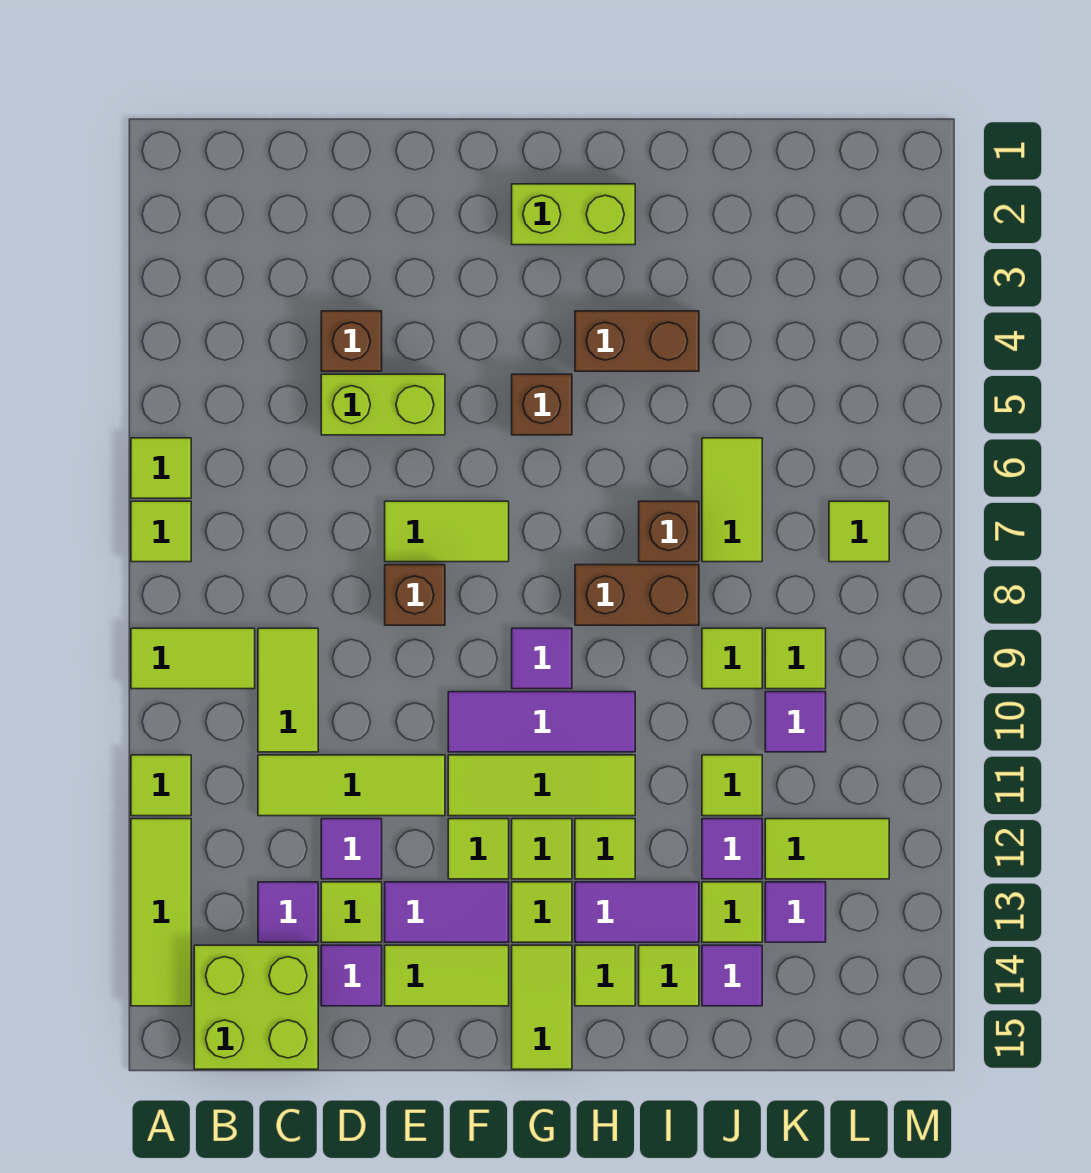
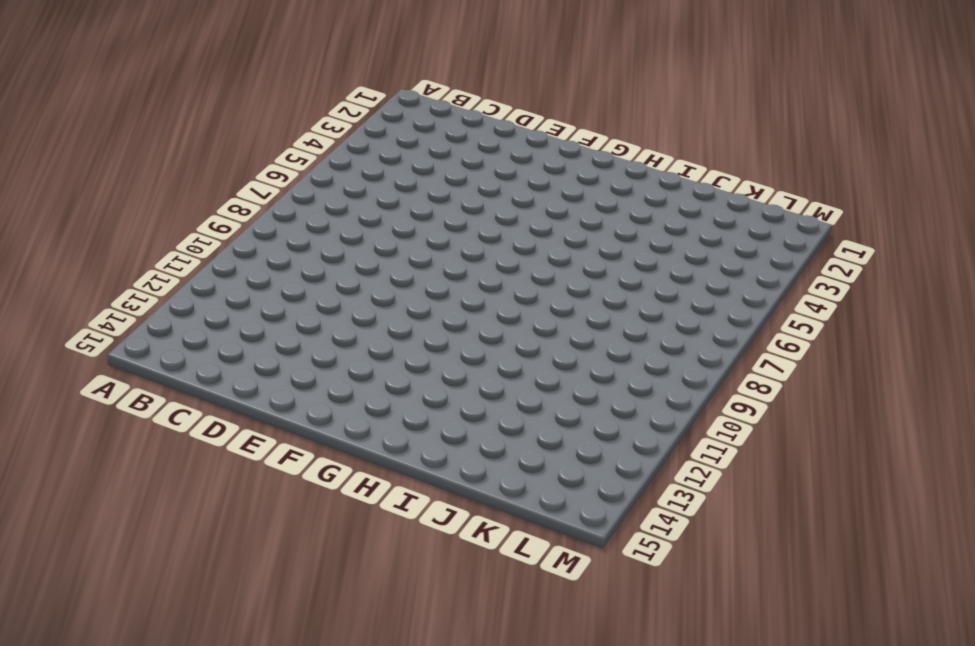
none -> lime tile A6 level 1
none -> lime tile A7 level 1
none -> lime tile A9:B9 level 1
none -> lime tile A11 level 1

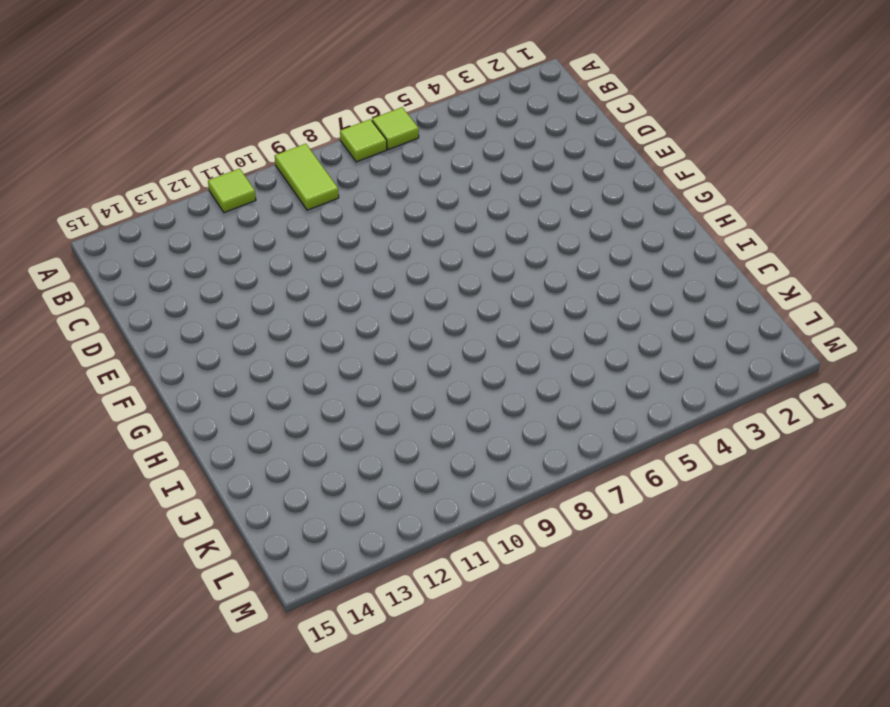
none -> lime tile A12:A14 level 1
none -> lime brick B14:C15 level 1
none -> lime tile C9:C10 level 1
none -> lime tile C11:E11 level 1

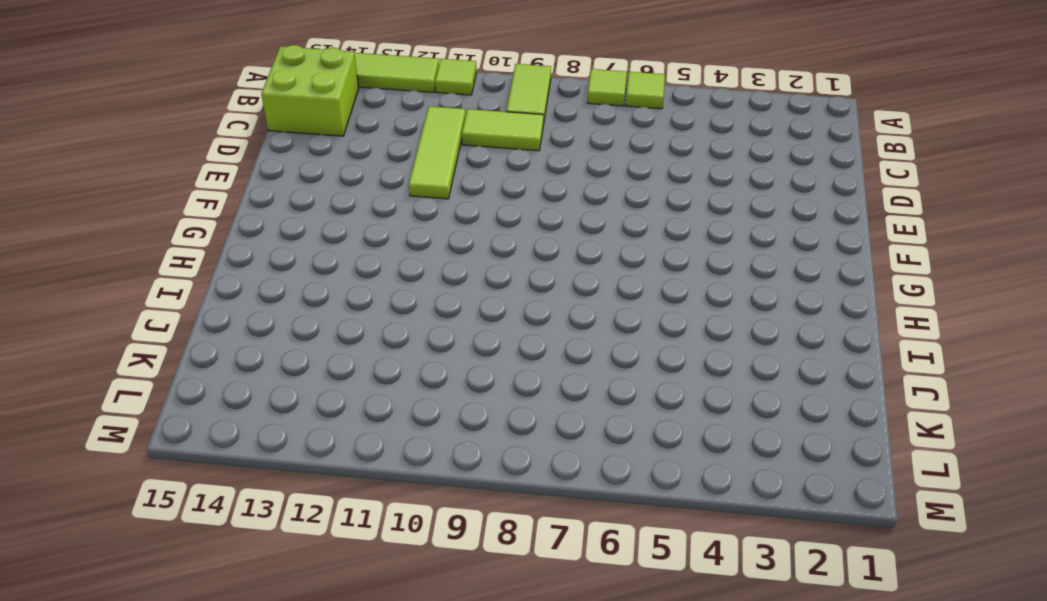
none -> purple tile C13 level 1
none -> brown brick D4 level 1
none -> lime brick D5:E5 level 1
none -> purple tile D12 level 1

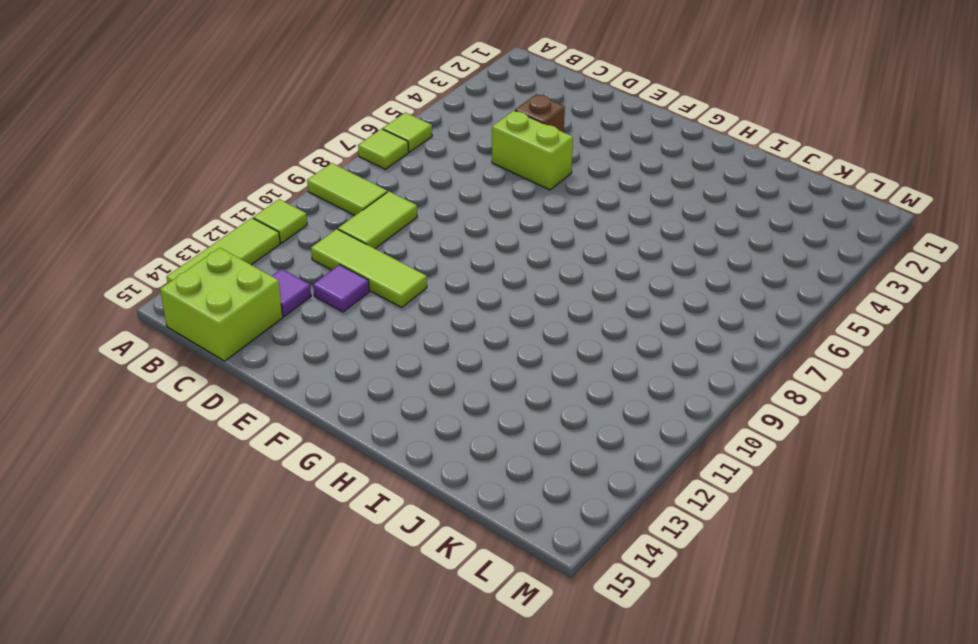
none -> lime tile D13 level 1
none -> purple tile D14 level 1
none -> lime tile E7:F7 level 1
none -> brown brick E8 level 1

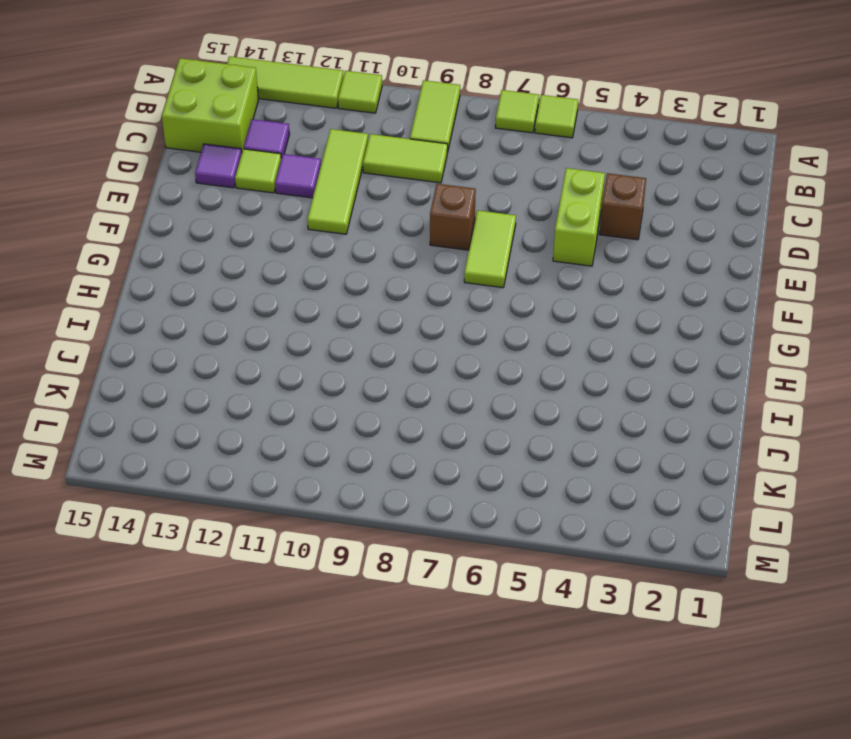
none -> purple tile E13:F13 level 1
none -> lime tile E14:F14 level 1
none -> purple tile F10:H10 level 1
none -> lime tile F11:H11 level 1

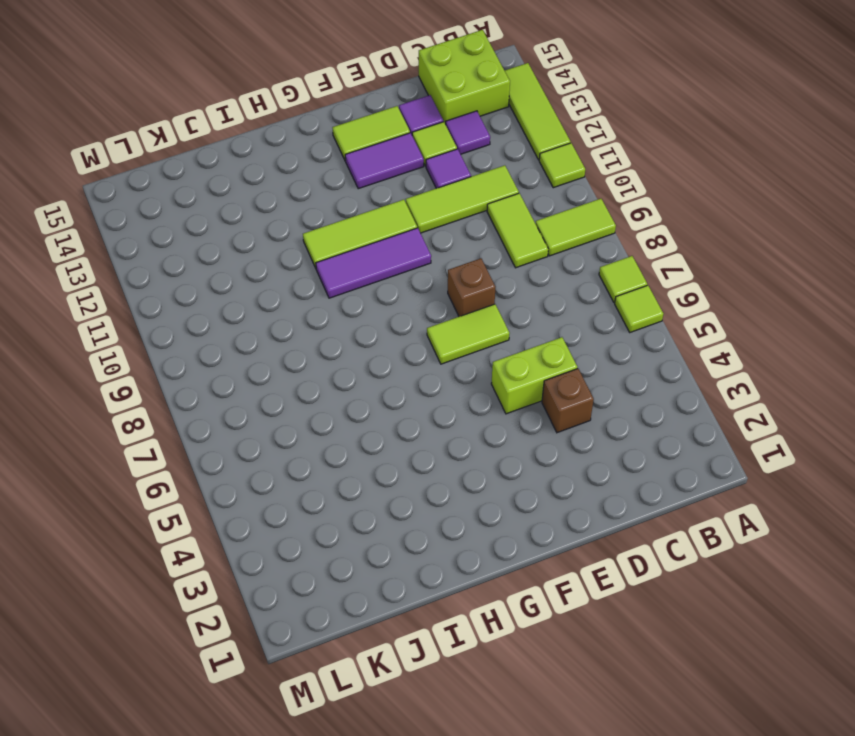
none -> lime tile F12 level 1
none -> lime brick G2:H2 level 1
none -> brown brick G5 level 1
none -> purple tile G9 level 1

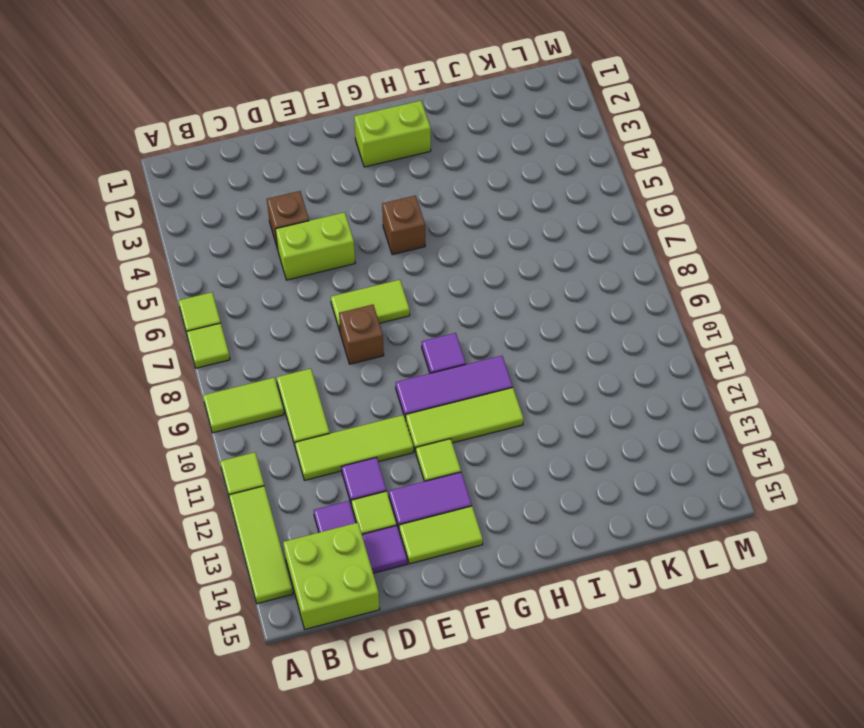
none -> lime tile G12 level 1
none -> lime tile G13 level 1
none -> lime tile G14:G15 level 1
none -> brown brick H4:I4 level 1

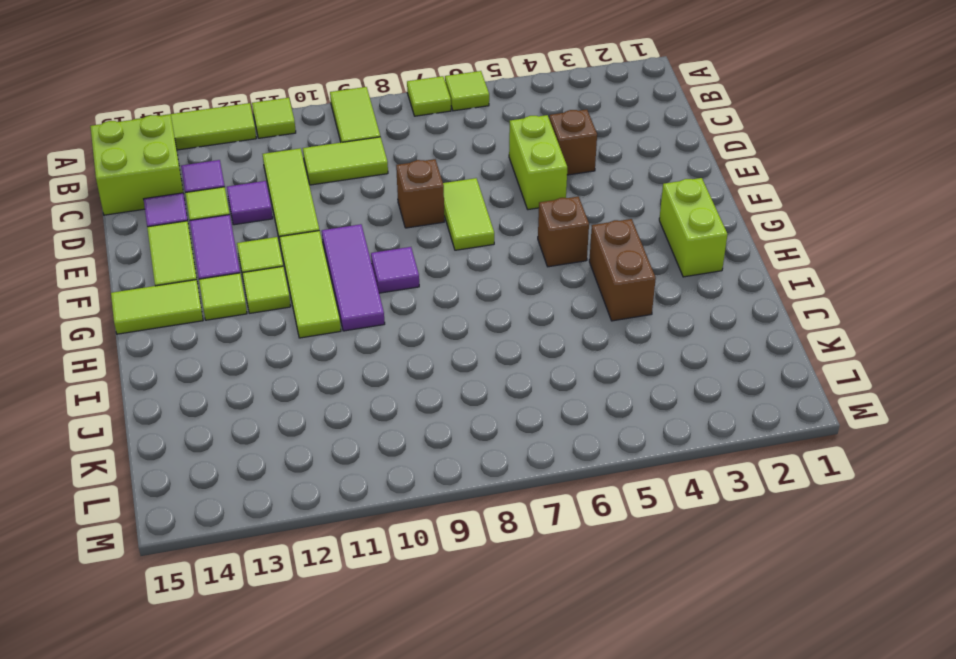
none -> brown brick H8:I8 level 1
none -> lime tile H12 level 1
none -> purple tile H13:I13 level 1
none -> lime tile H14 level 1

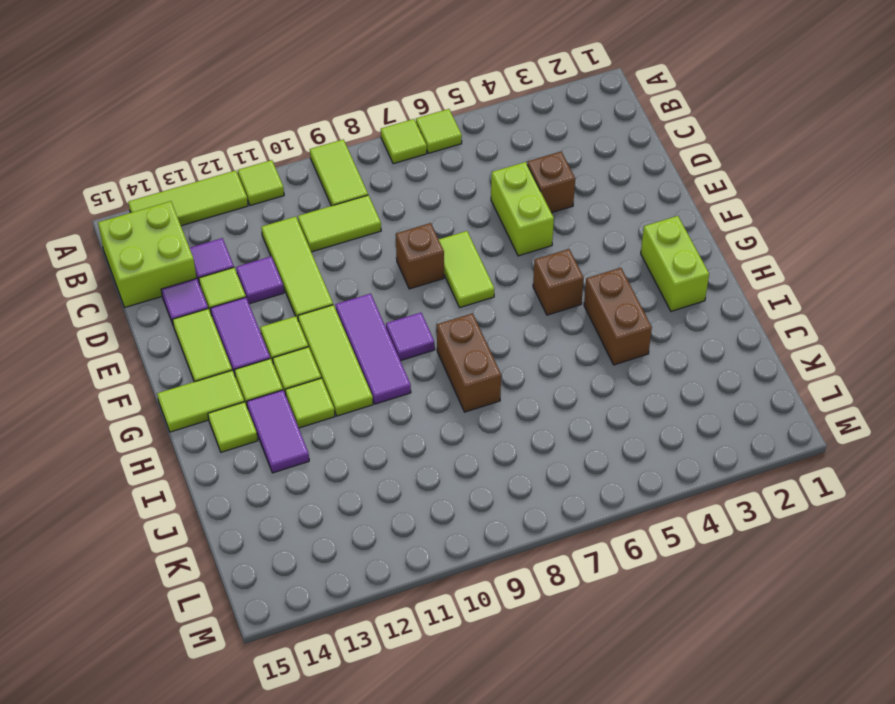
none -> brown brick I7 level 1
none -> lime tile I14 level 1
none -> lime tile J6:J7 level 1
none -> lime tile J9 level 1

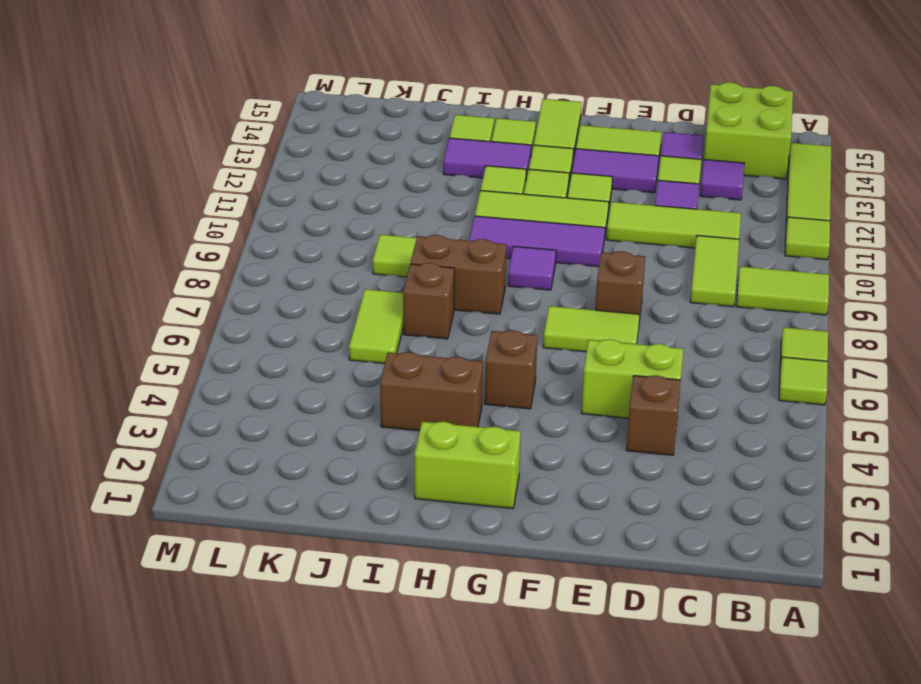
none -> lime tile J11 level 1
none -> purple tile J12 level 1
none -> lime tile J13 level 1
none -> purple tile J14 level 1

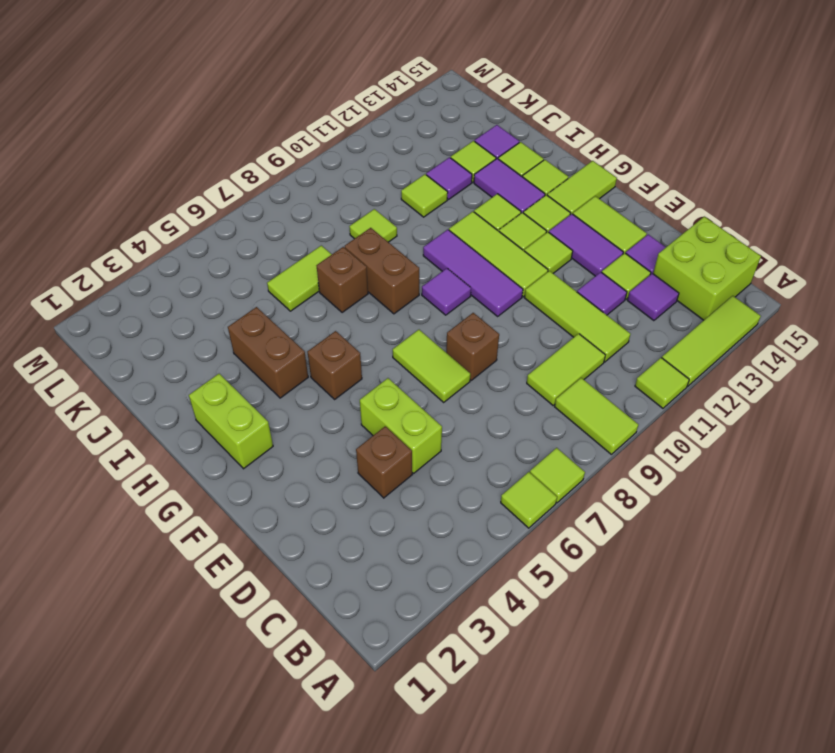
none -> lime tile K9 level 1
none -> purple tile K10 level 1
none -> lime tile K12:L12 level 1
none -> purple tile K13 level 1

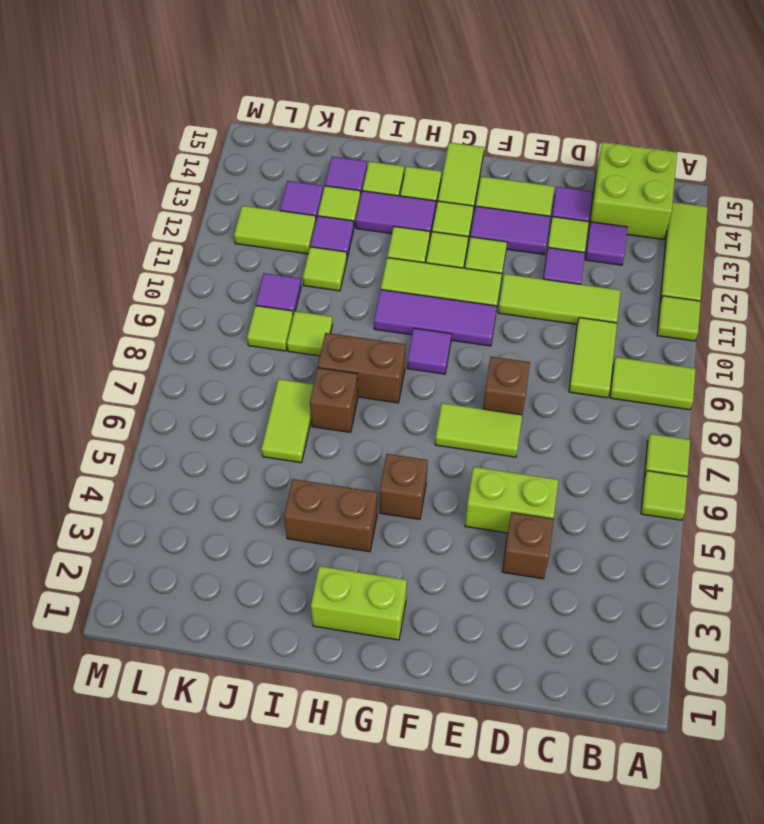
none -> lime tile L7 level 1

